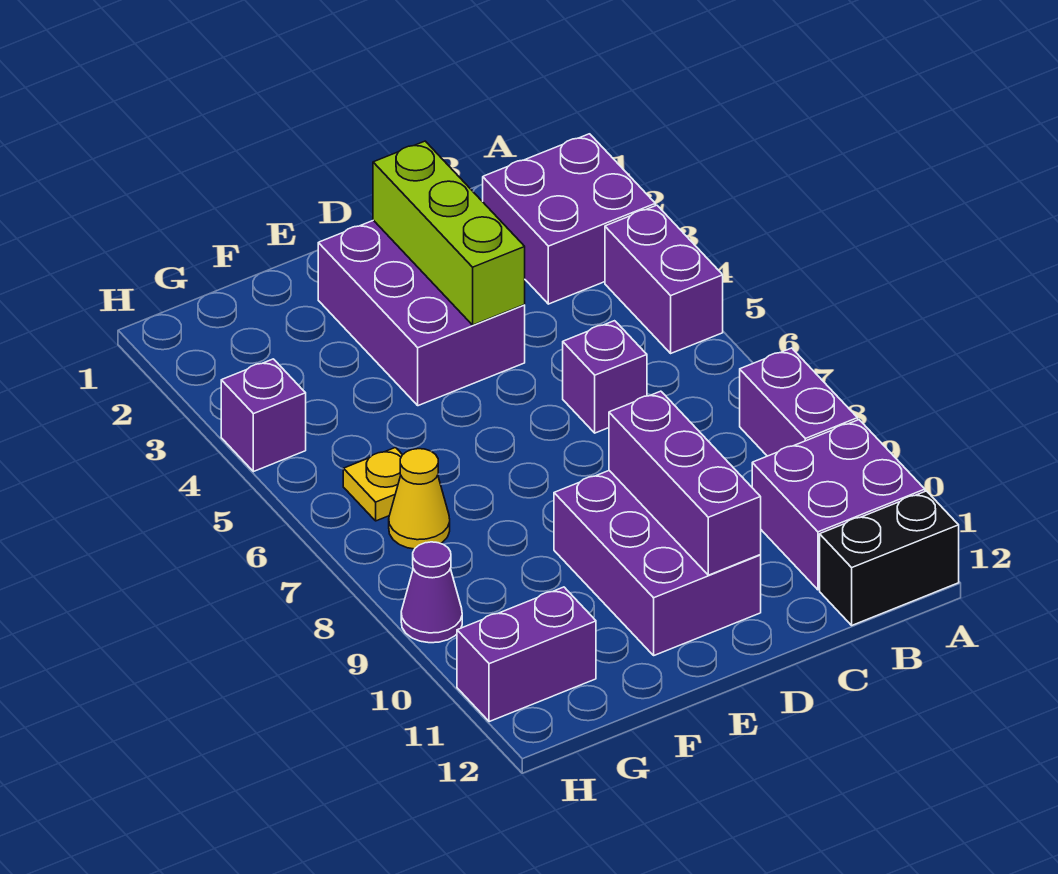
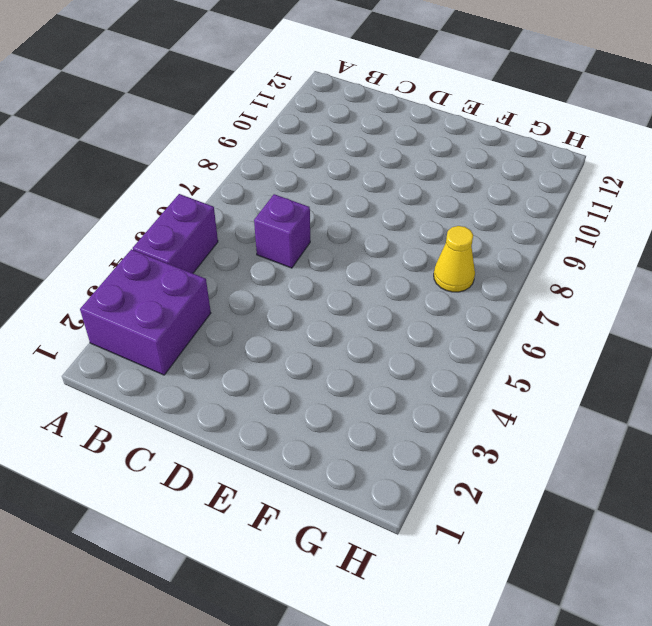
none -> purple brick A8:A9 level 1
none -> purple brick A10:B11 level 1
none -> black brick A12:B12 level 1

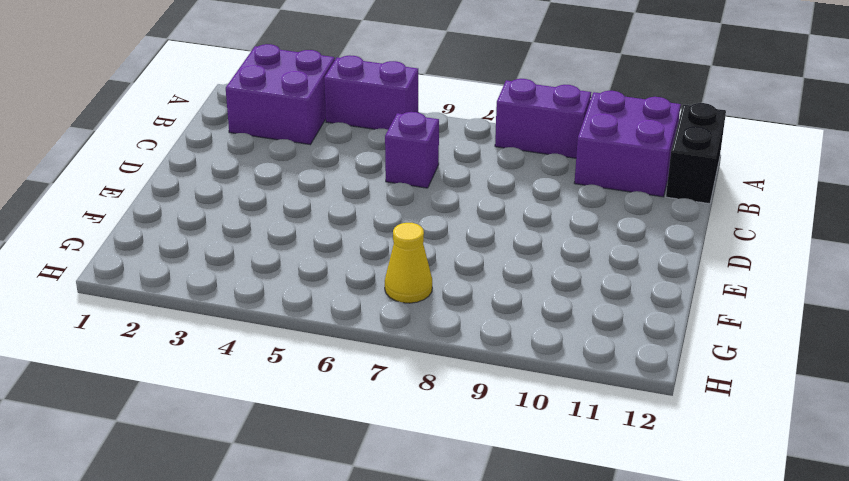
none -> purple brick D2:E4 level 1
none -> purple brick D9:E11 level 1
none -> yellow plate G6 level 1

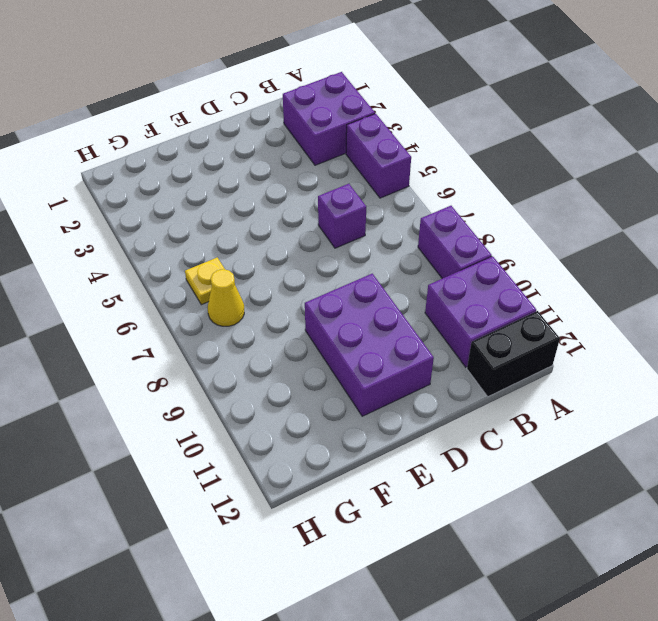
none -> purple brick D2:E4 level 1
none -> purple brick G11:H11 level 1
none -> purple brick H4 level 1

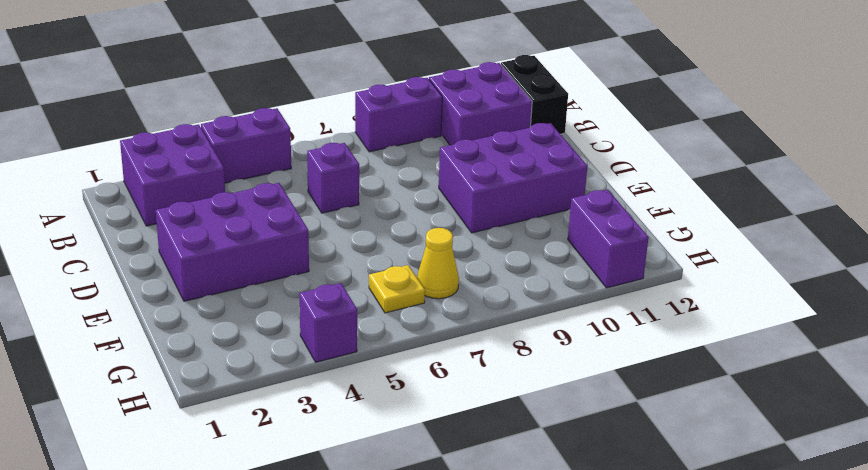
none -> purple cone H9 level 1
none -> lime brick D2:D4 level 2
none -> purple brick D9:D11 level 2

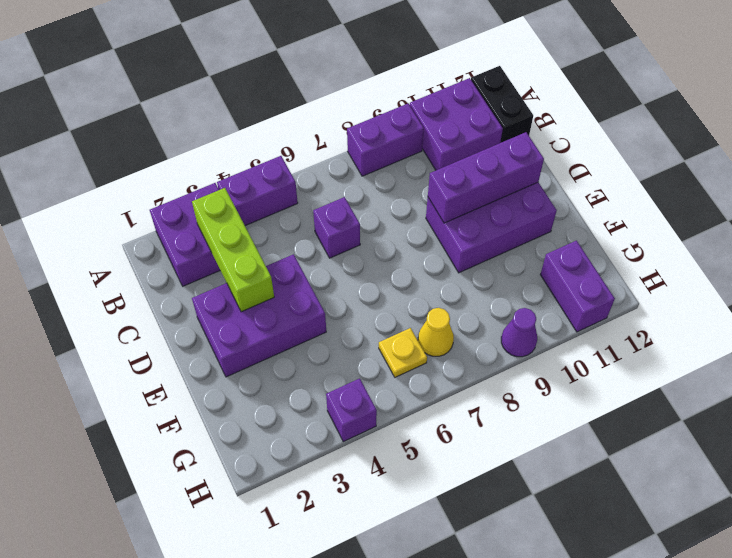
lime brick B3:D3 level 2 -> lime brick D2:D4 level 2

